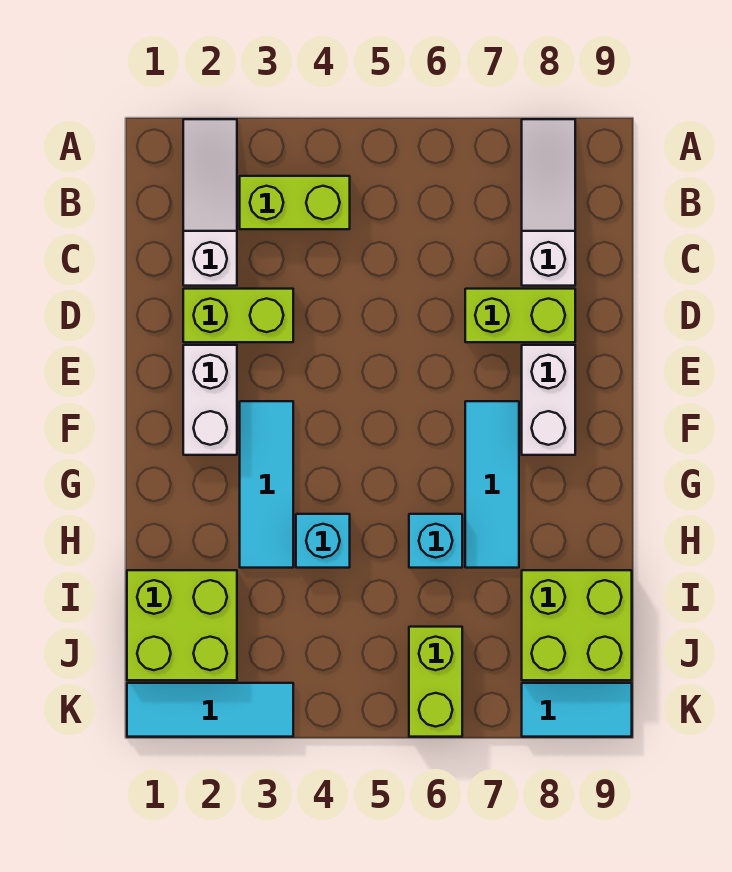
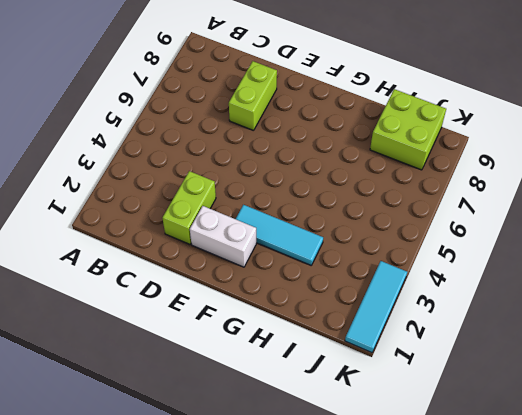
none -> white slope A2:C2 level 1 top C
none -> white slope A8:C8 level 1 top C
none -> lime brick B3:B4 level 1

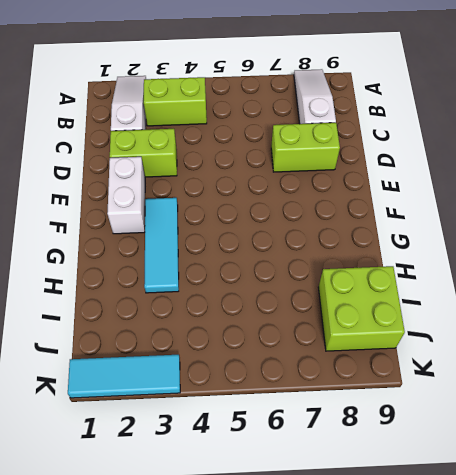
none -> white brick E8:F8 level 1
none -> cyan tile F7:H7 level 1
none -> cyan brick H4 level 1

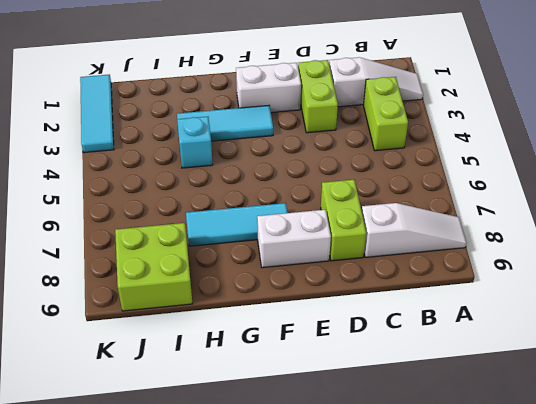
none -> cyan brick H6 level 1
none -> lime brick I1:J2 level 1
none -> lime brick J6:K6 level 1

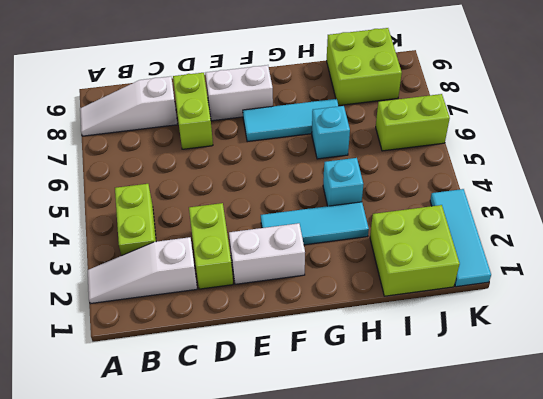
none -> cyan tile K8:K9 level 1

